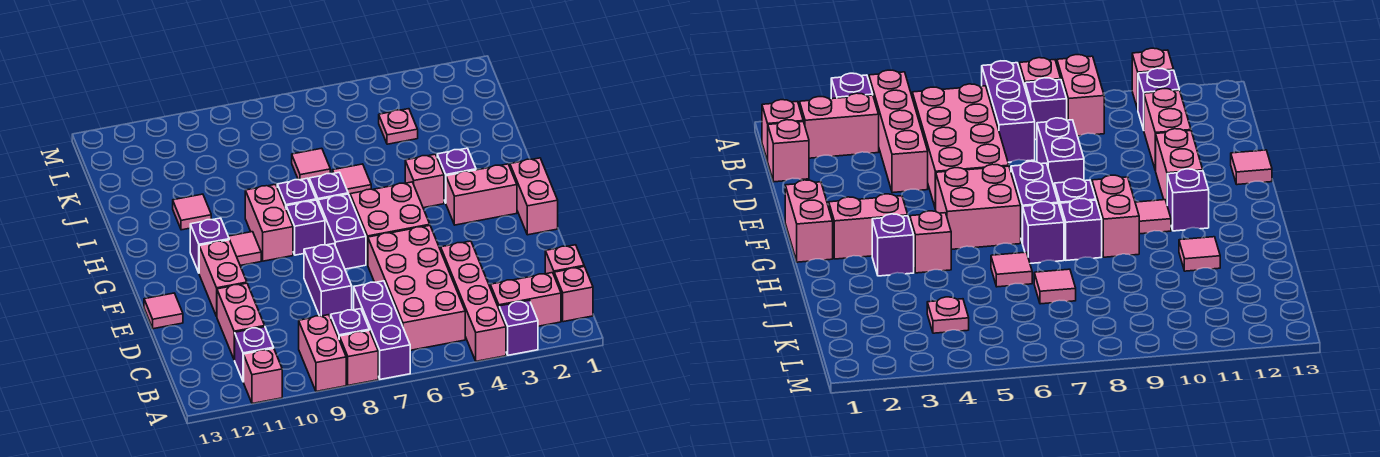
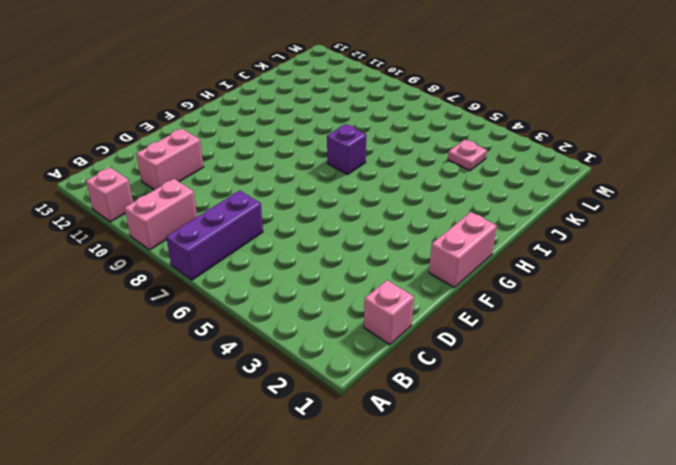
none -> purple brick A3 level 1
none -> pink brick A4:D4 level 1
none -> pink brick A8 level 1
none -> pink brick B1 level 1

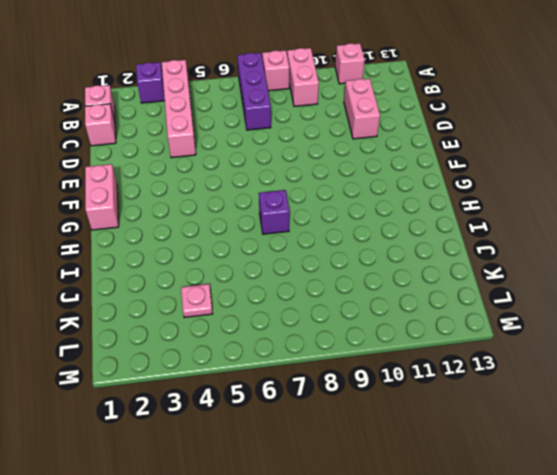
none -> pink brick B2:B3 level 1
none -> pink brick B5:E6 level 1
none -> purple brick B8 level 1
none -> purple brick B11 level 1

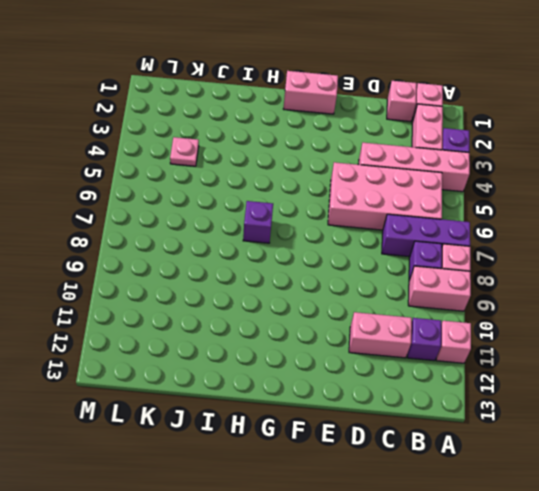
none -> purple brick D8:E8 level 1
none -> pink brick E11:F11 level 1
none -> pink tile E13 level 1
none -> pink brick F5:G6 level 1

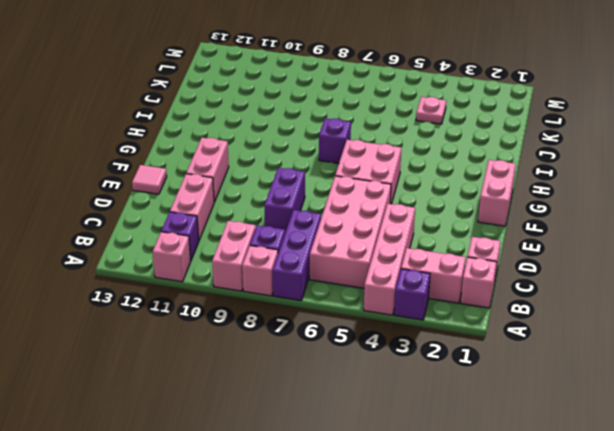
none -> purple brick F7:G7 level 1
none -> pink brick G2:G3 level 1
none -> purple brick G8 level 1
none -> pink brick G9:H9 level 1

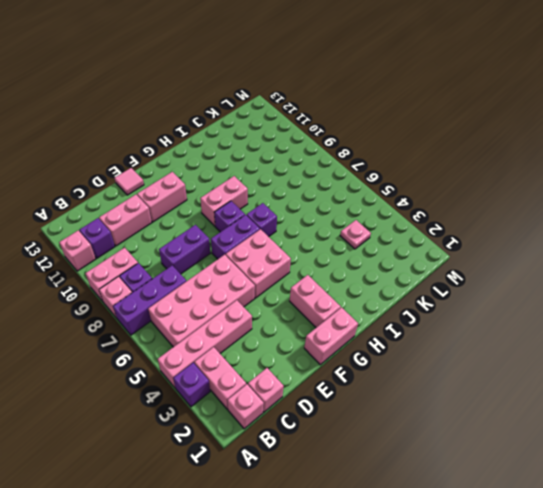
none -> pink tile G10 level 1
none -> purple brick G11 level 1
none -> purple brick H3 level 1
none -> pink brick H4 level 1

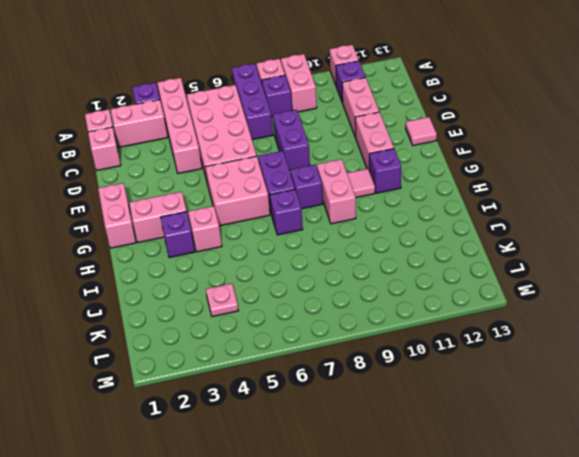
none -> purple brick H8 level 1
none -> pink tile I6 level 1
none -> pink tile I11 level 1
none -> pink tile J7 level 1

